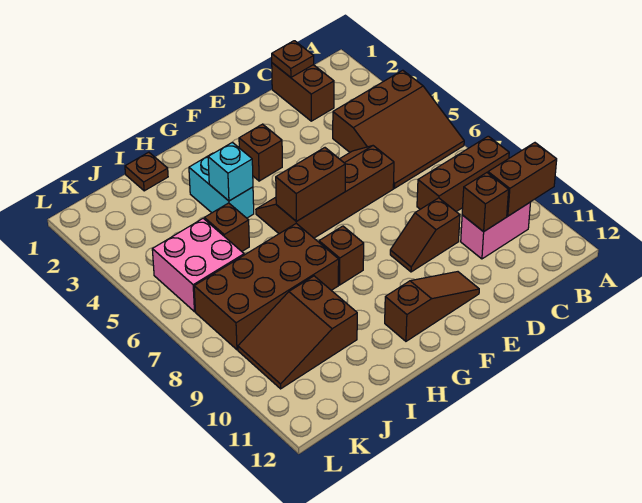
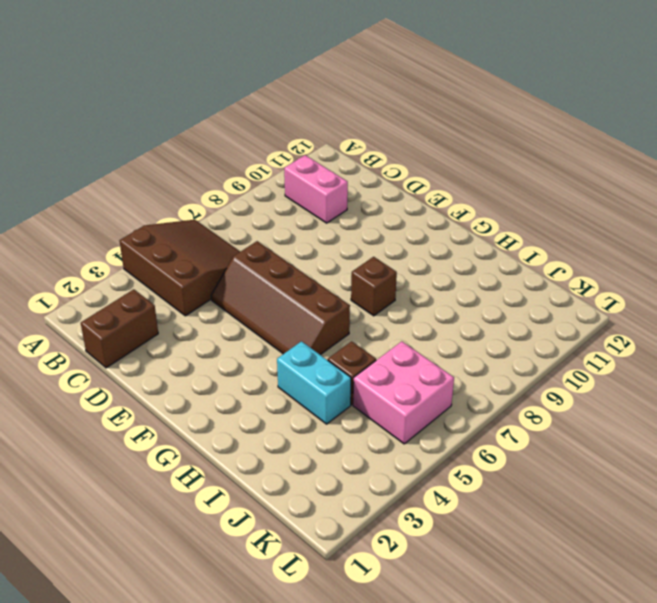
cyan brick H4:I4 level 1 -> cyan brick H3:H4 level 1
none -> brown brick A8:C8 level 1
none -> brown slope D9:E9 level 1 top D
none -> brown slope E11:G11 level 1 top G

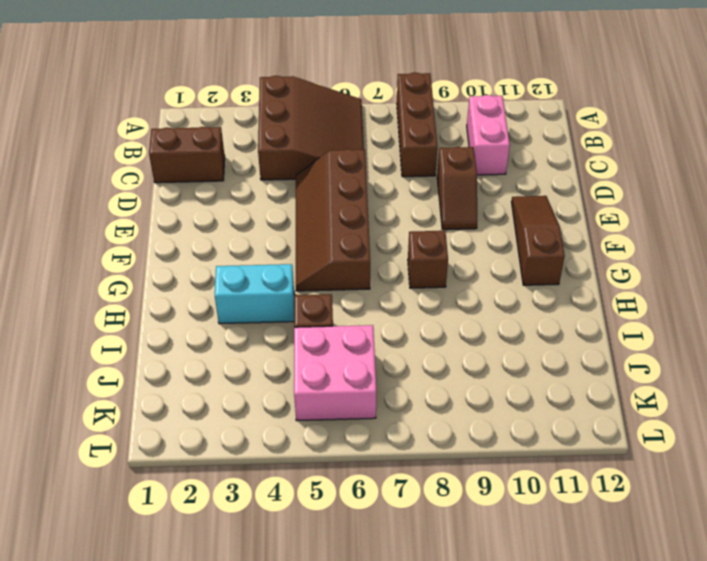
none -> brown brick F3 level 1
none -> brown brick H7:K8 level 1
none -> brown plate I1 level 1

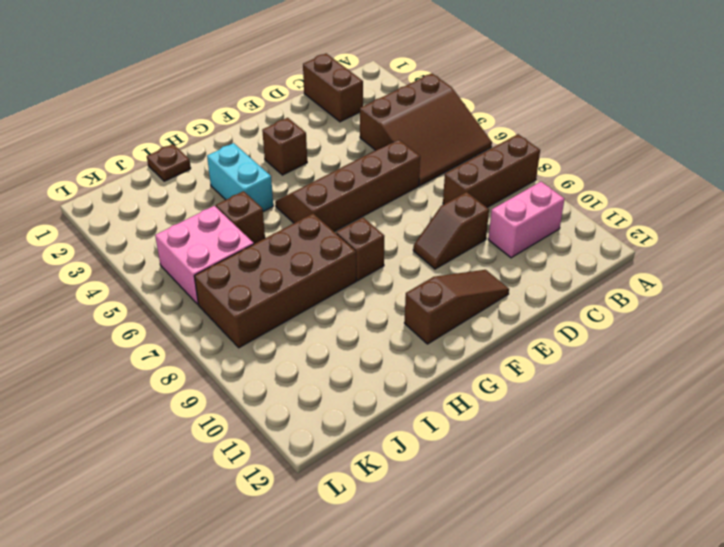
none -> brown slope I9:K10 level 1 top I
none -> brown brick A10:B10 level 2
none -> brown plate C1 level 2

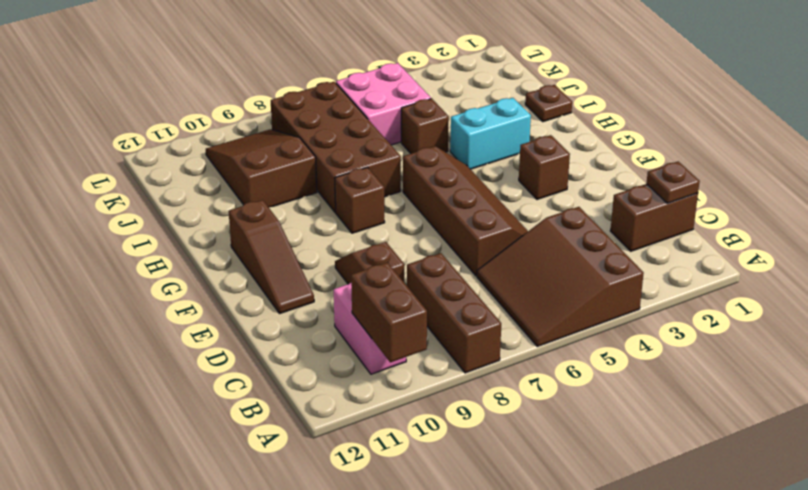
none -> brown brick C10 level 2
none -> brown brick F6:G6 level 2
none -> cyan brick H4 level 2

